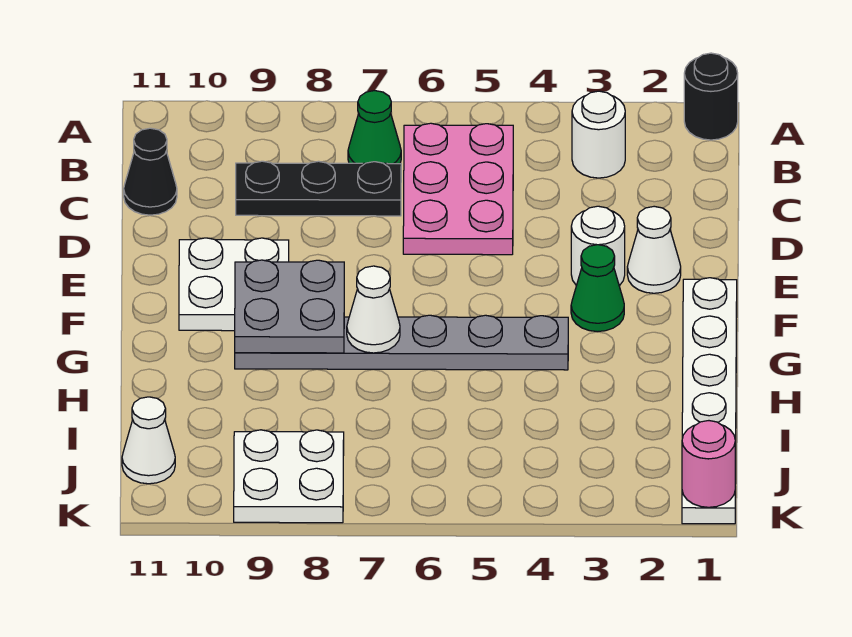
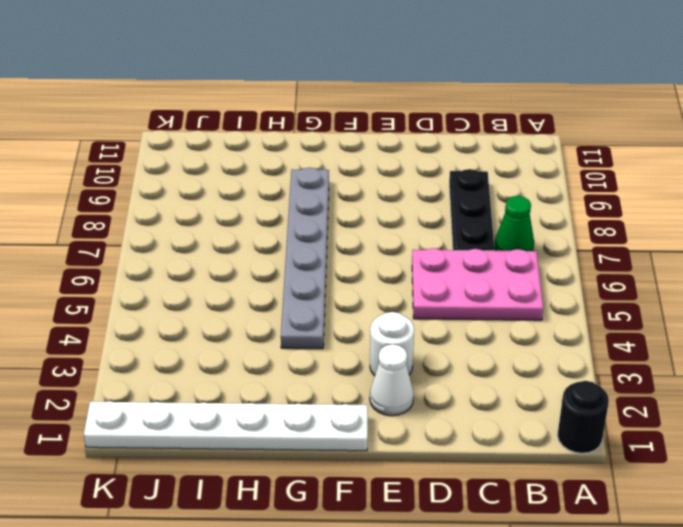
none -> white round brick B3 level 1
none -> black cone C11 level 1
none -> white plate E9:F10 level 1

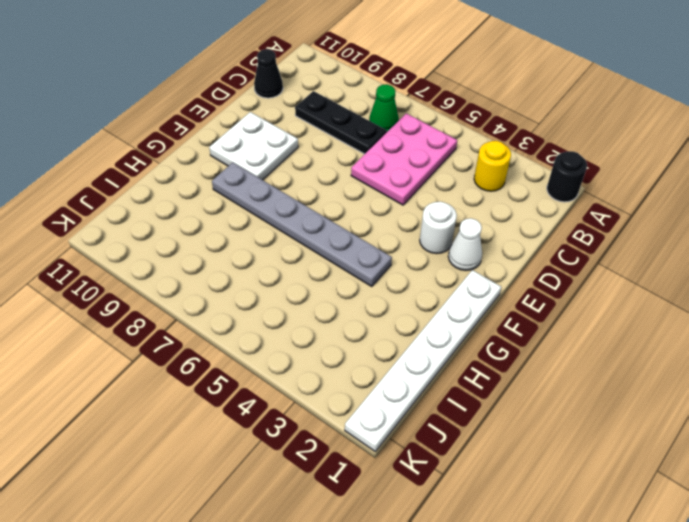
yellow round brick B3 level 1 -> white round brick B3 level 1
none -> green cone F3 level 1
none -> white plate J8:K9 level 1
none -> white cone J11 level 1

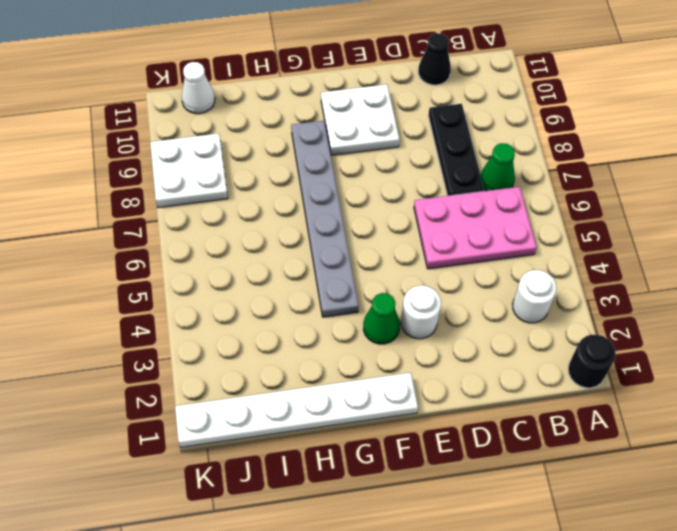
none -> white cone E2 level 1
none -> grey plate F8:G9 level 2
none -> white cone G7 level 2

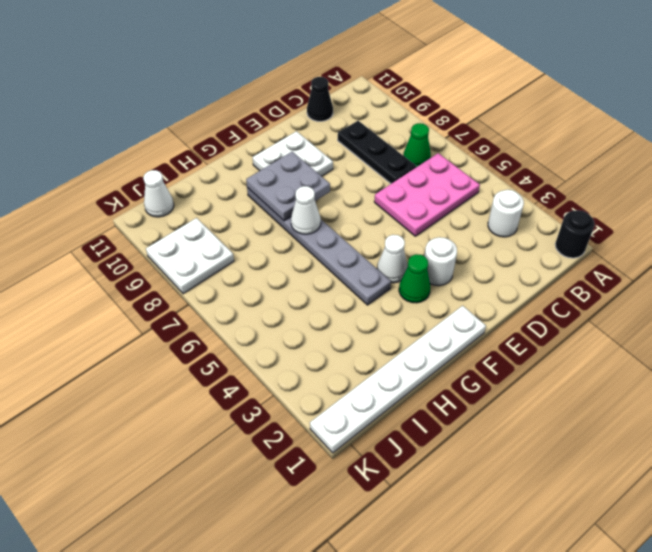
white cone F4 level 1 -> white cone E2 level 1
none -> pink round brick K1 level 2

